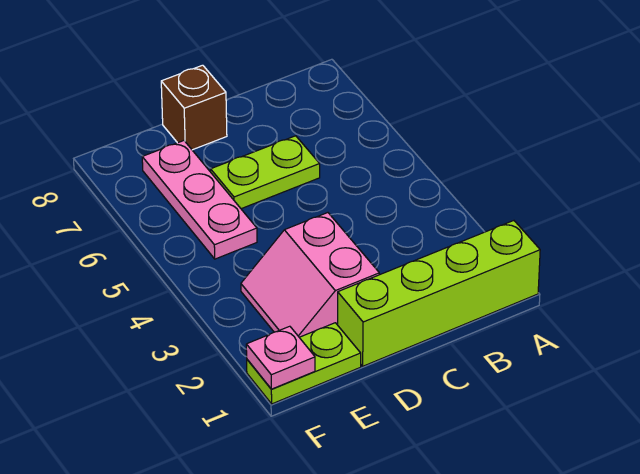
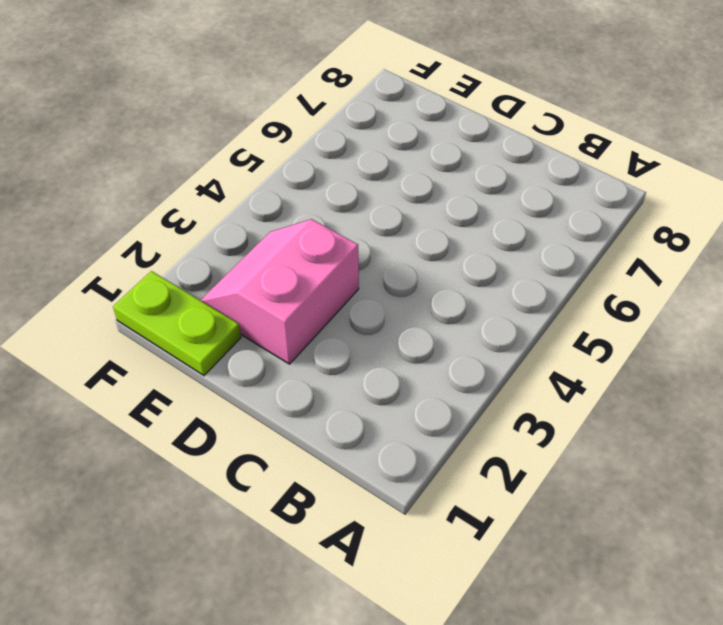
none -> lime brick A1:D1 level 1
none -> lime plate C6:D6 level 1

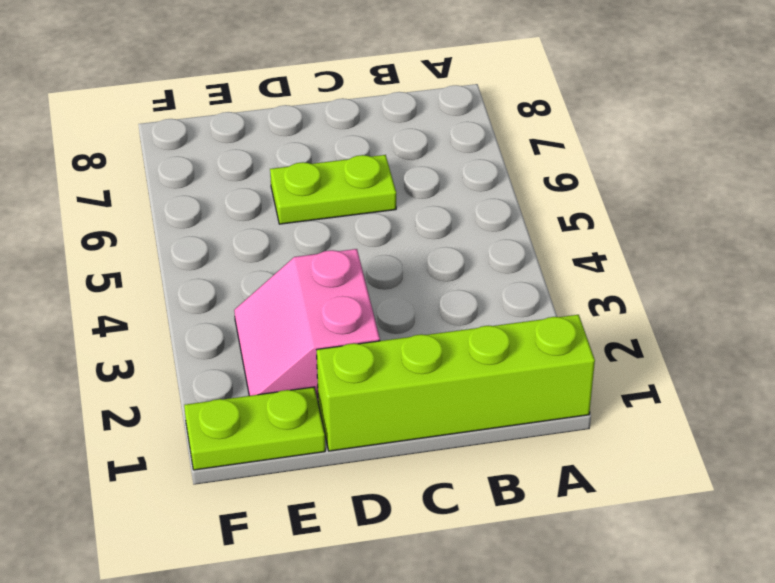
none -> brown brick D8 level 1
none -> pink plate E5:E7 level 1

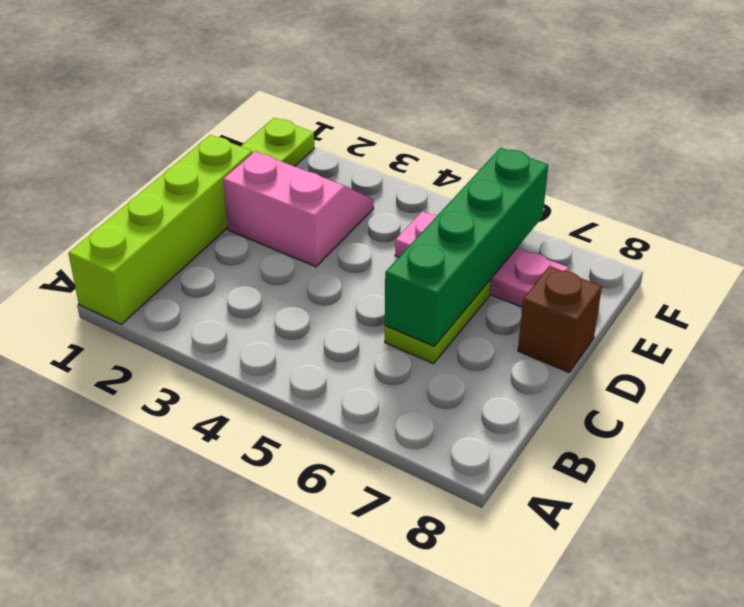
green brick C6:F6 level 2 -> none
none -> pink plate F1 level 2

